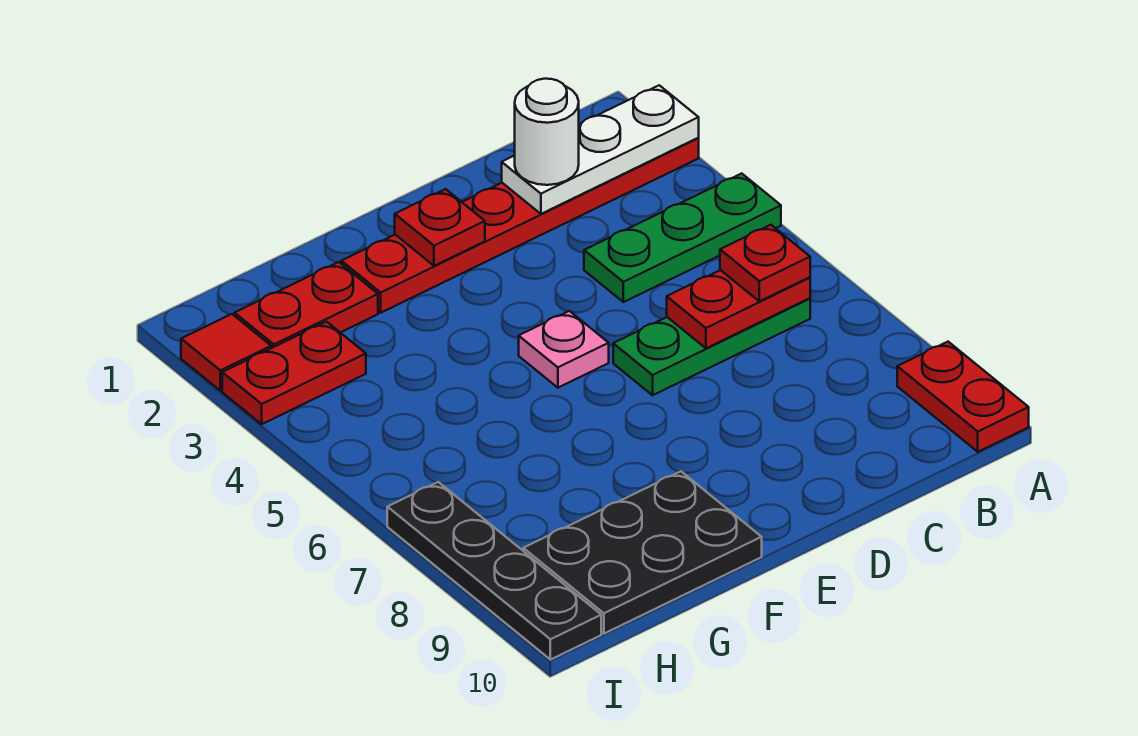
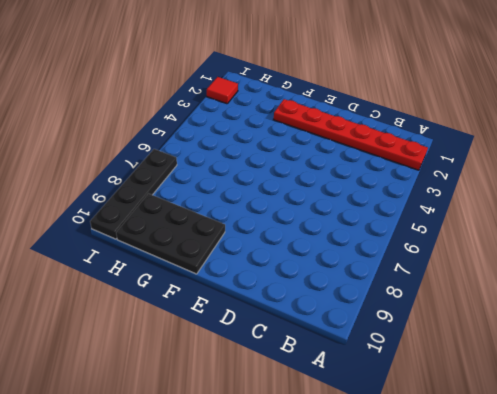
none -> green plate A4:C4 level 1
none -> red plate A9:A10 level 1
none -> green plate B6:D6 level 1

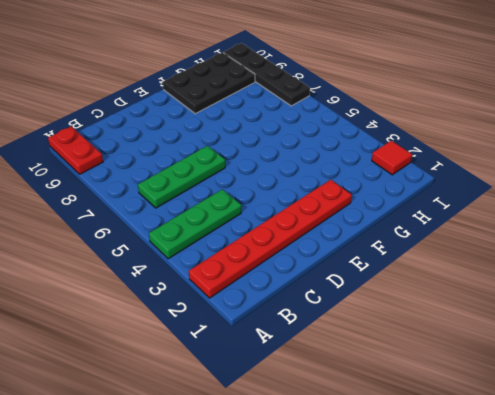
none -> pink plate E5 level 1
none -> red plate G2:H2 level 1
none -> red plate H3:I3 level 1

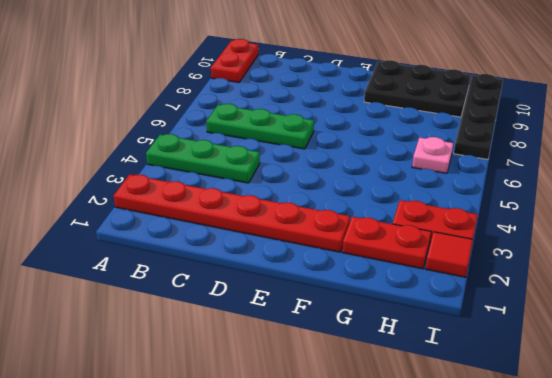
pink plate H6 level 1 -> pink plate E5 level 1
none -> white plate A2:C2 level 2
none -> red plate B6:C6 level 2
none -> red plate E2 level 2

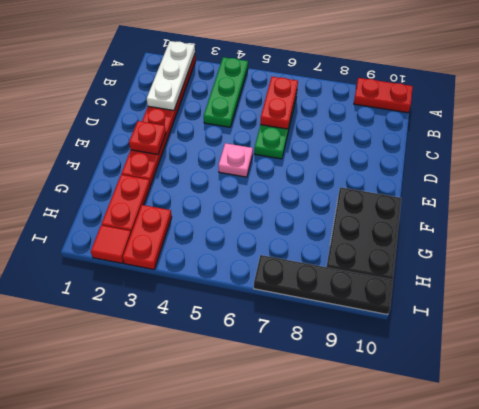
none -> red plate B6 level 3
none -> white round brick C2 level 3

